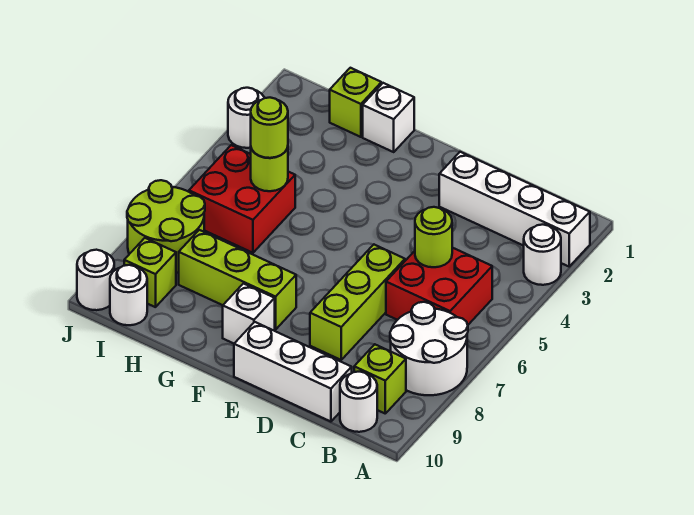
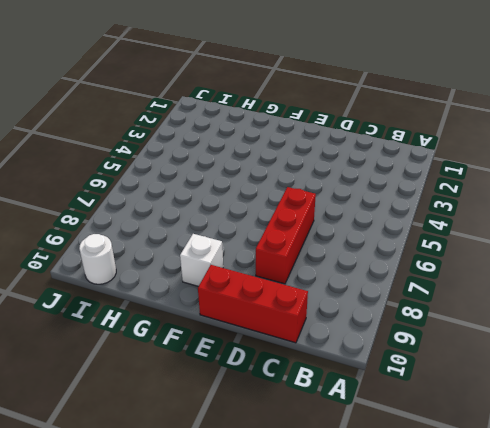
red brick C10:E10 level 1 -> white brick C10:E10 level 1
red brick D6:D8 level 1 -> lime brick D6:D8 level 1
none -> white brick A2:D2 level 1
none -> white round brick A3 level 1
none -> white round brick A7:B8 level 1

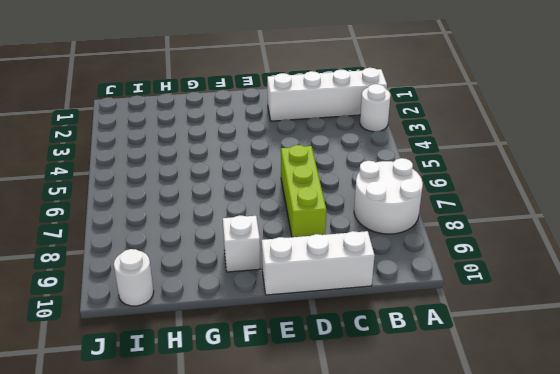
none -> red brick B5:C6 level 1
none -> lime brick B9 level 1
none -> white round brick B10 level 1

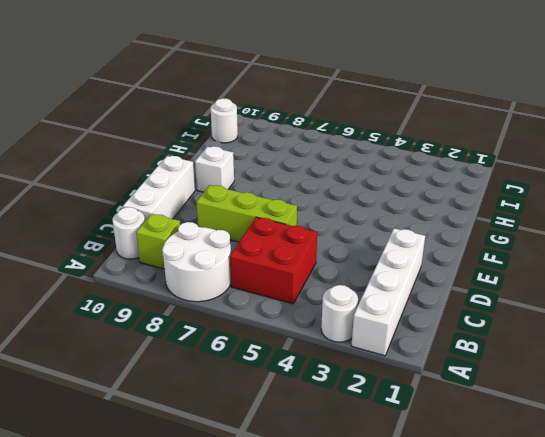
none -> lime brick F8:H8 level 1
none -> white brick G1 level 1
none -> lime brick H1 level 1

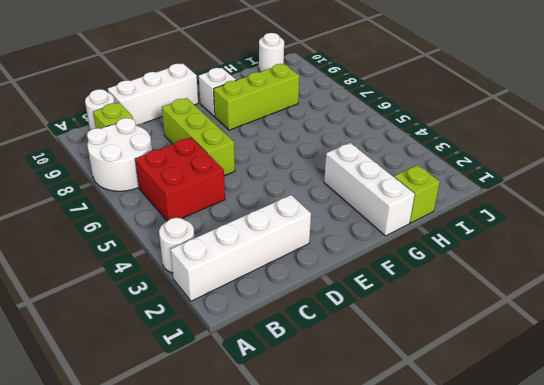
white brick G1:G3 level 1 -> white brick G1 level 1
none -> red brick H5:I6 level 1
none -> lime round brick I7:J8 level 1
none -> lime brick I9 level 1

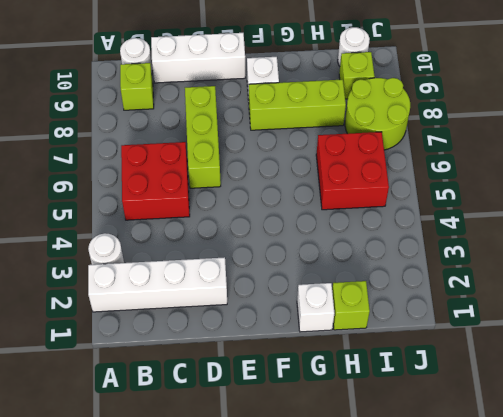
none -> white round brick A7:B8 level 1
none -> white round brick J3 level 1
none -> white round brick J10 level 1

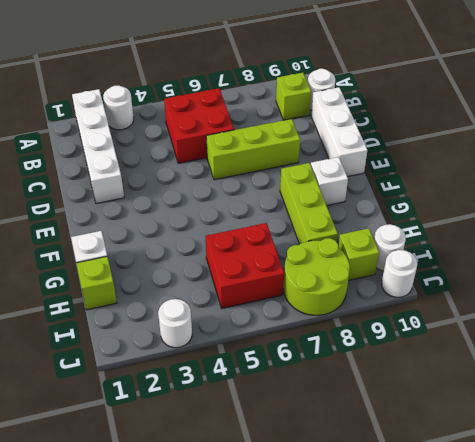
none -> white round brick A7:B8 level 1
none -> lime round brick C5 level 2
none -> lime round brick H5 level 2

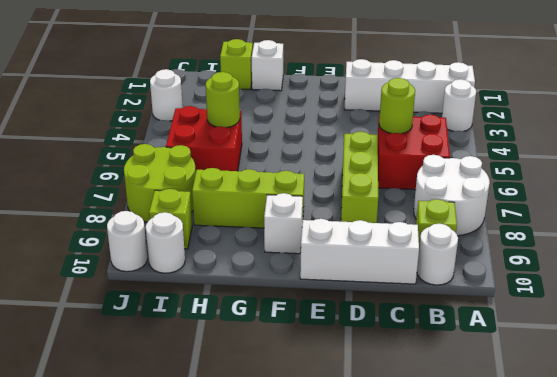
none -> lime round brick H5 level 3

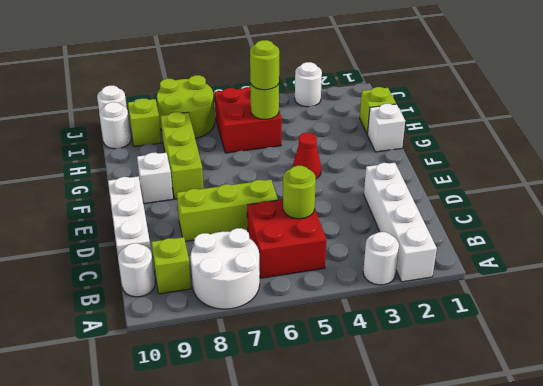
red cone F4 level 1 -> none

